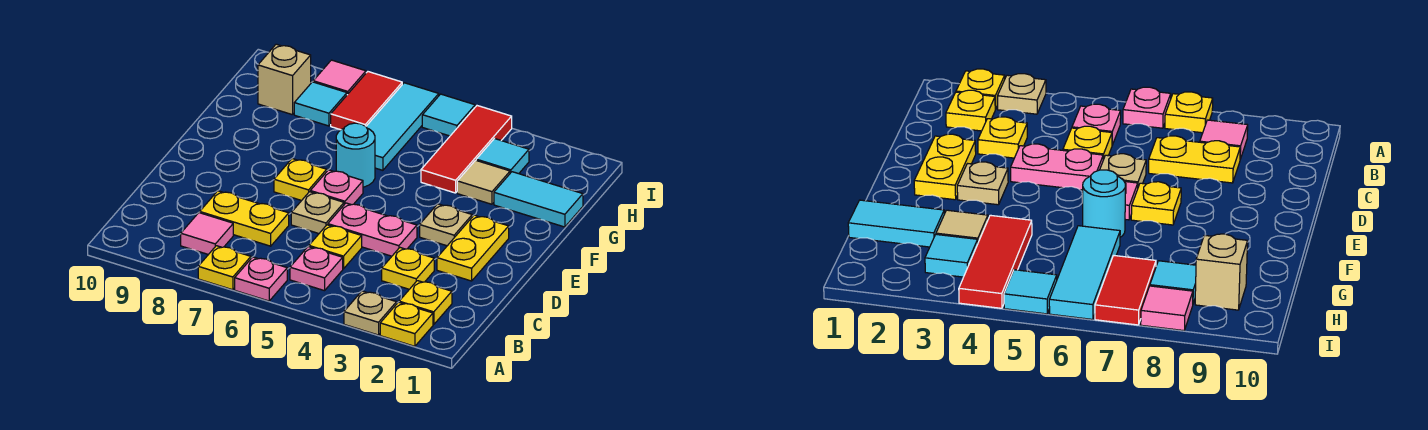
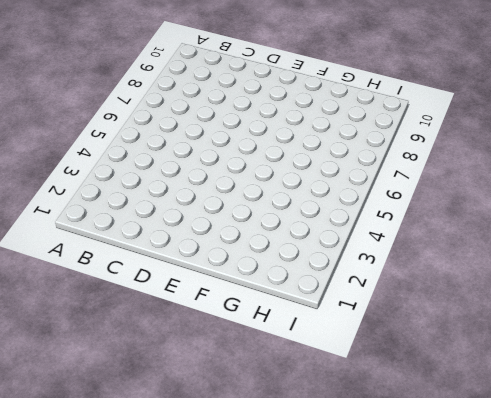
none -> yellow plate A2 level 1
none -> tan plate A3 level 1
none -> pink plate A6 level 1

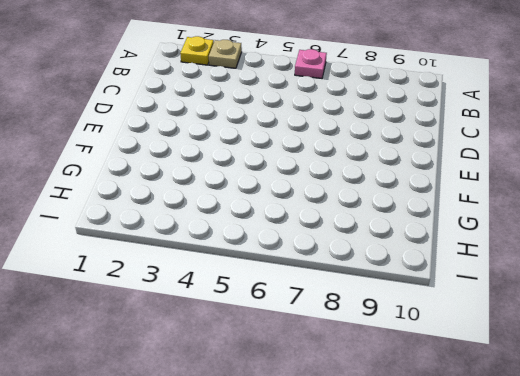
none -> yellow plate A7 level 1
none -> yellow plate B2 level 1
none -> pink plate B5 level 1

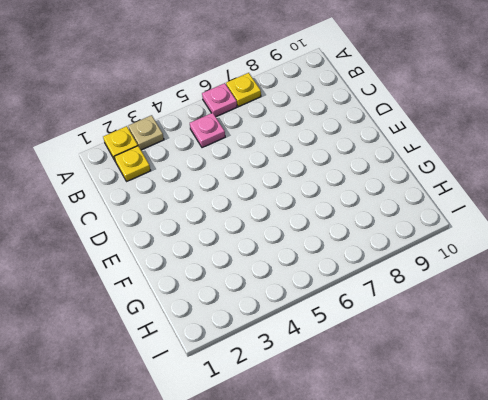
none -> pink tile B8 level 1
none -> yellow plate C3 level 1
none -> yellow plate C5 level 1

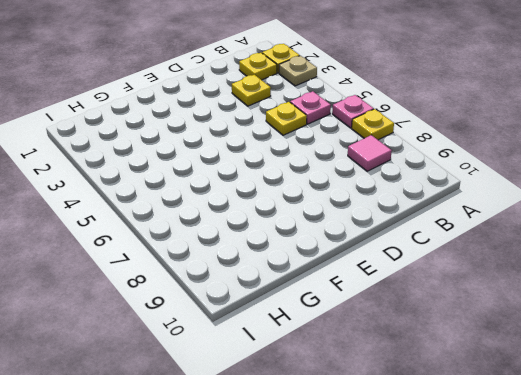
none -> yellow plate C7:C8 level 1
none -> yellow plate D2:E2 level 1
none -> pink plate D4:D5 level 1

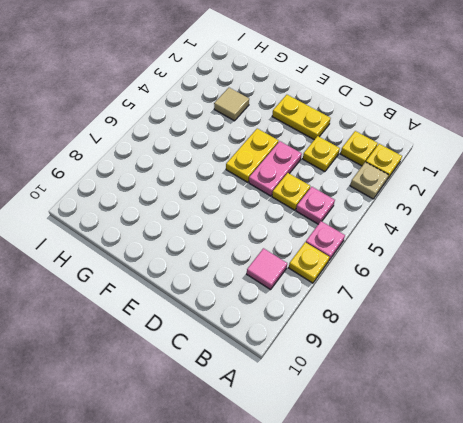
yellow plate E4:E5 level 1 -> yellow plate C7:C8 level 1
none -> tan plate D6 level 1
none -> tan plate E3 level 1
none -> pink plate E6 level 1

